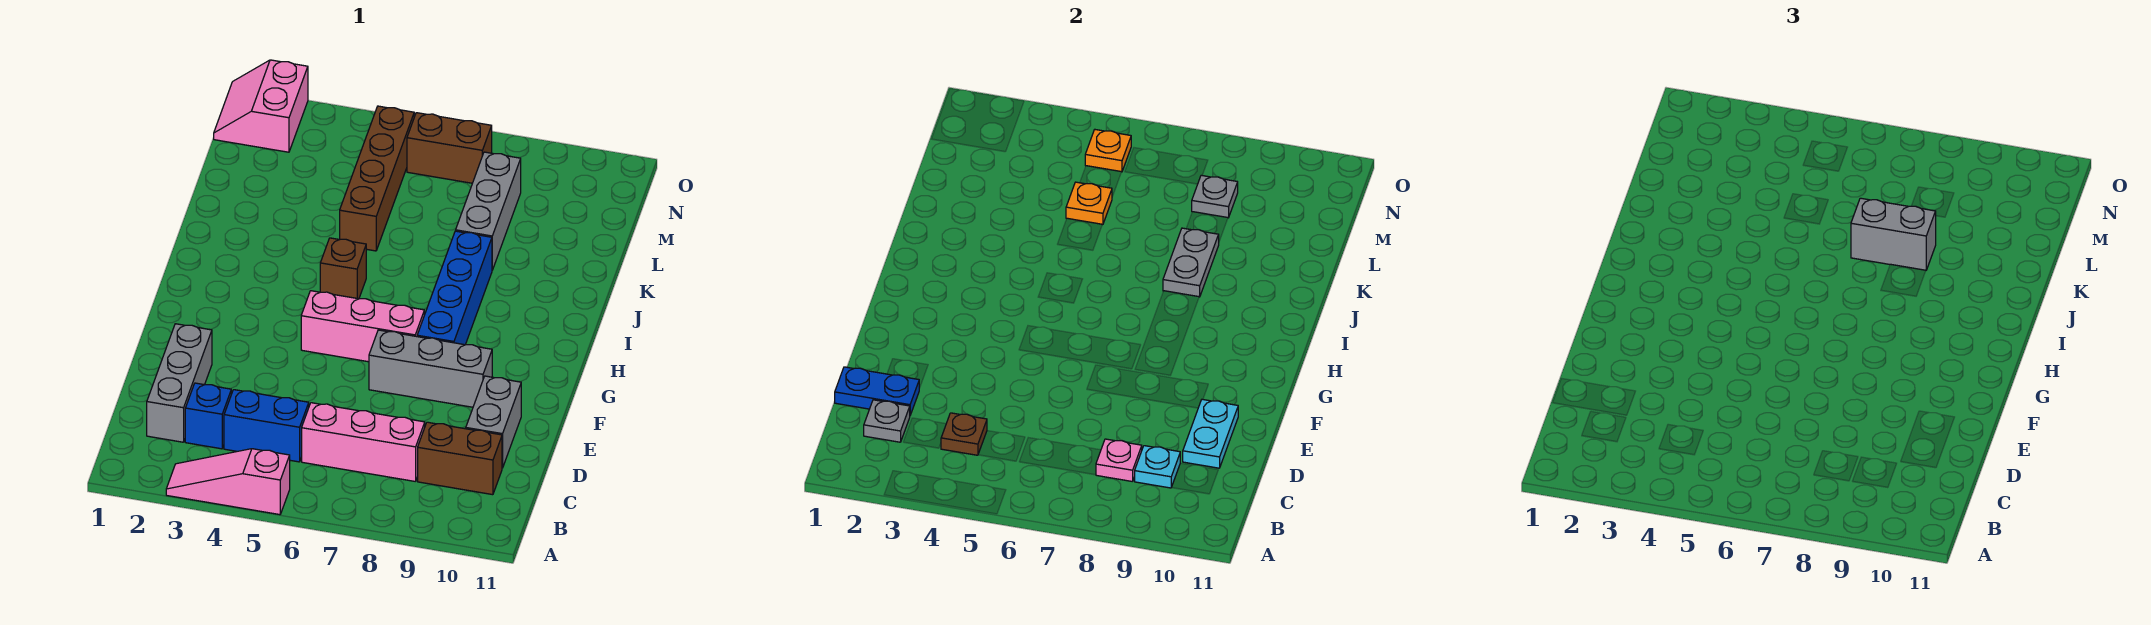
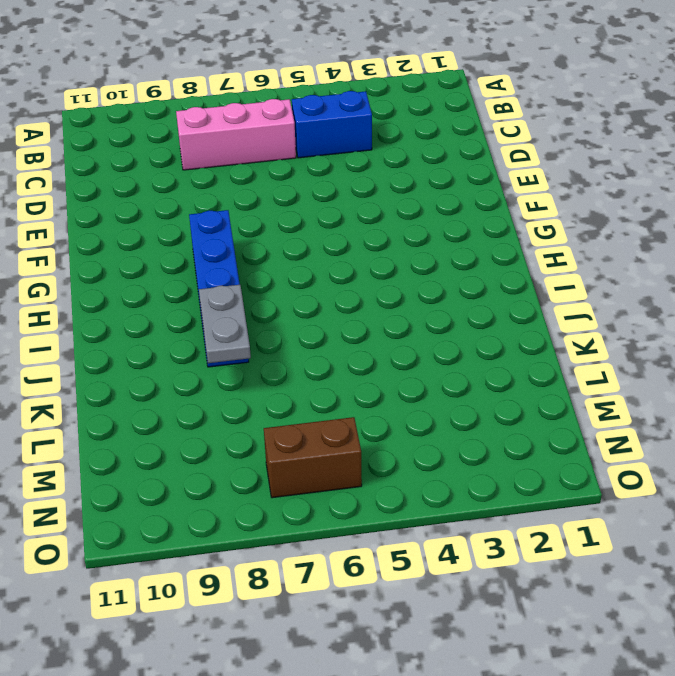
none -> pink slope A3:A5 level 1 top 5
none -> grey brick C2:E2 level 1
none -> blue brick C3 level 1

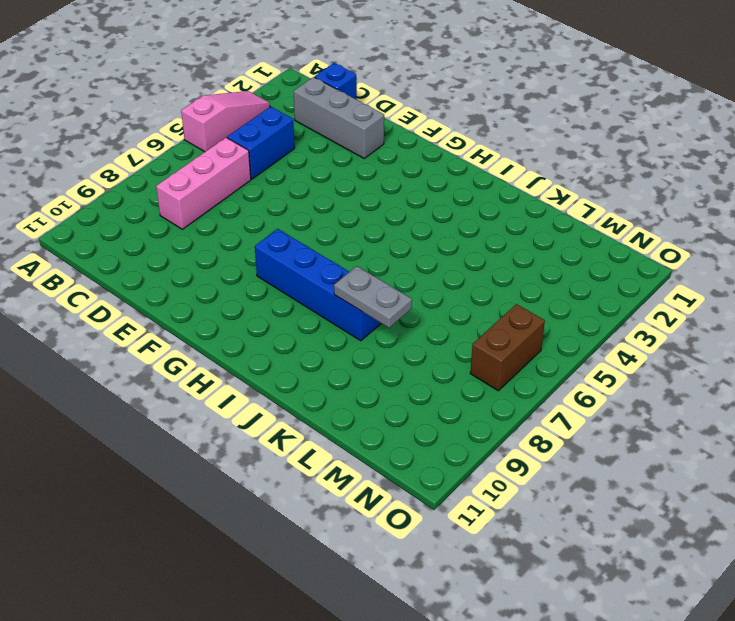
blue brick C1 level 1 -> blue brick C3 level 1
none -> brown brick C9:C10 level 1
none -> grey brick D10:E10 level 1
none -> grey brick F7:F9 level 1

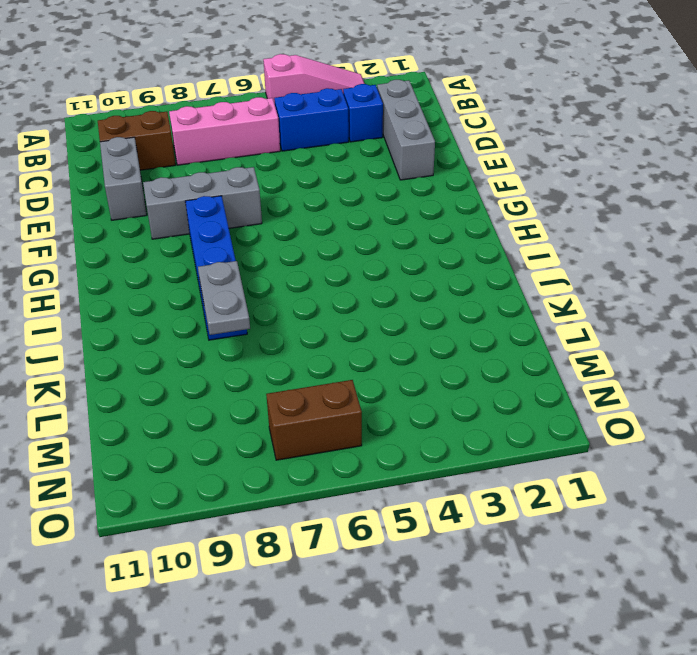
none -> pink brick G5:G7 level 1
none -> brown brick I5 level 1
none -> brown brick K5:N5 level 1

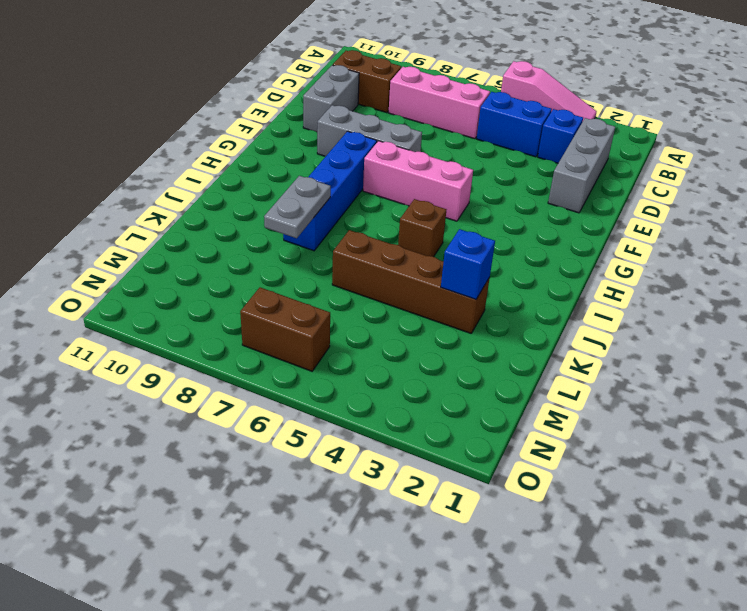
brown brick K3:K6 level 1 -> brown brick K5:N5 level 1
blue brick K3 level 2 -> none
none -> grey brick K8:M8 level 1
none -> pink slope N1:O2 level 1 top 2
none -> grey plate C2 level 2

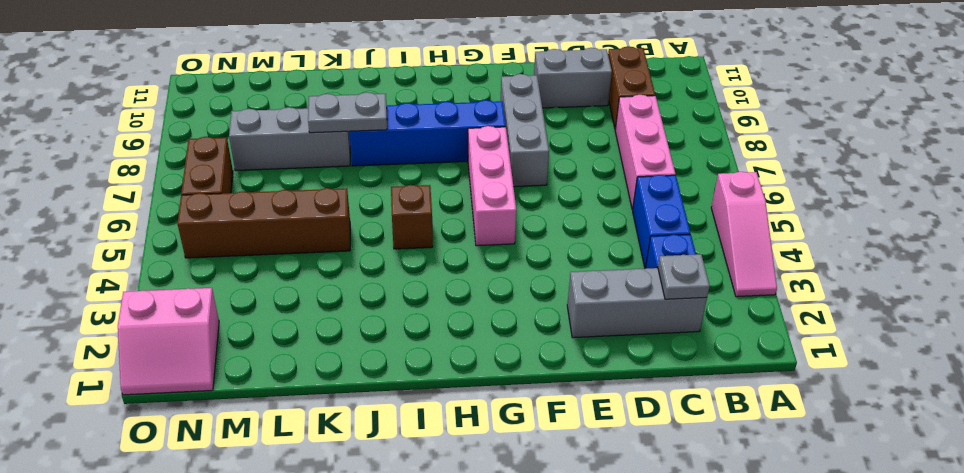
none -> brown plate C4 level 2
none -> pink plate C8 level 2
none -> cyan plate C9 level 2

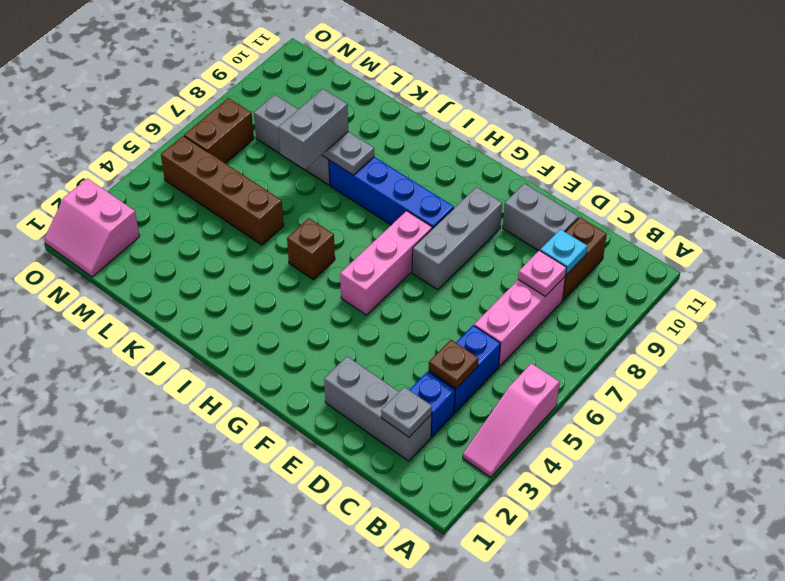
none -> blue plate D1:D2 level 2
none -> cyan plate D10:E10 level 2
none -> orange plate L5 level 2

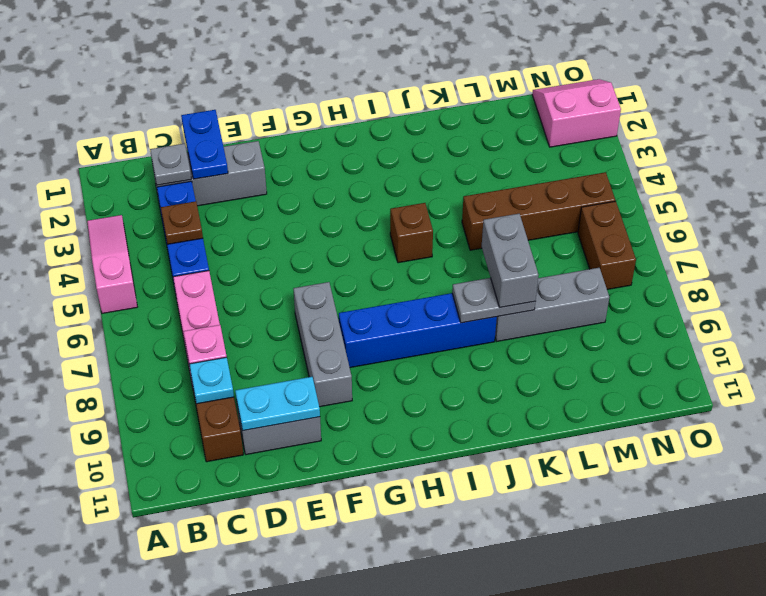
none -> pink brick G5:G7 level 1
none -> orange plate L5 level 2
none -> grey plate M8 level 2

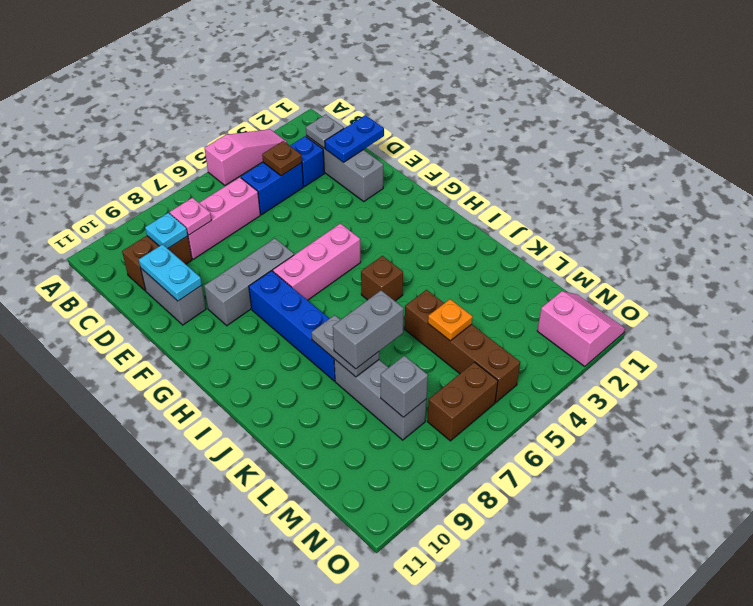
grey brick M8 level 2 -> grey plate M8 level 2
none -> orange plate N5 level 2

